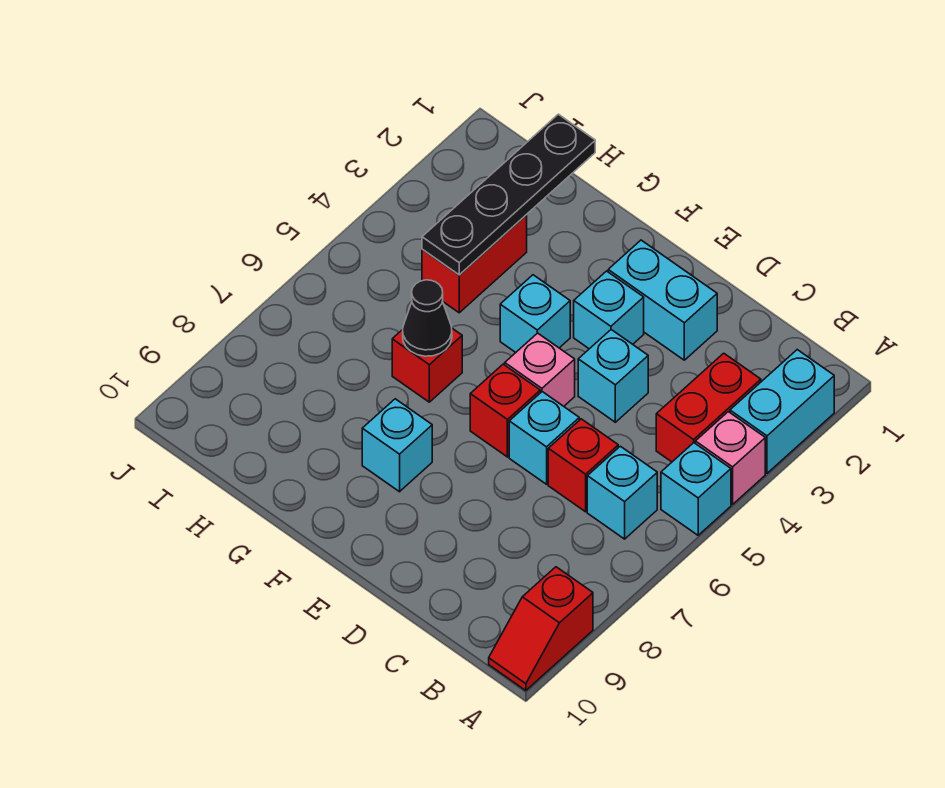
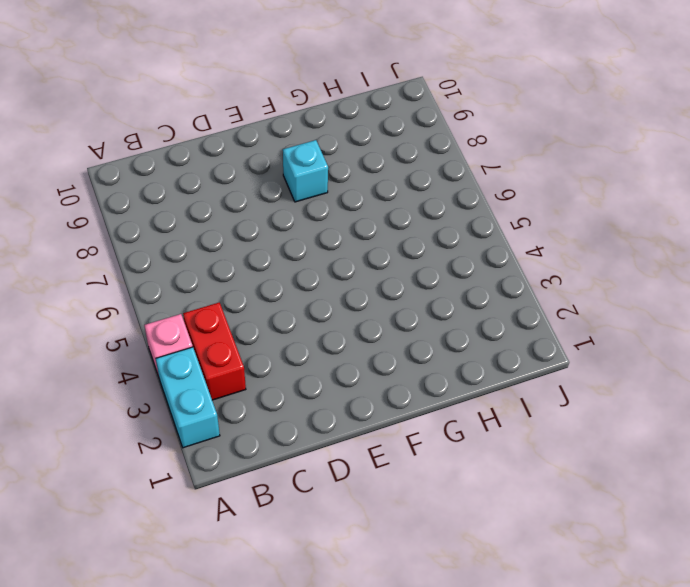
none -> cyan brick A5 level 1
none -> red slope A9:A10 level 1 top 9
none -> cyan brick B6 level 1

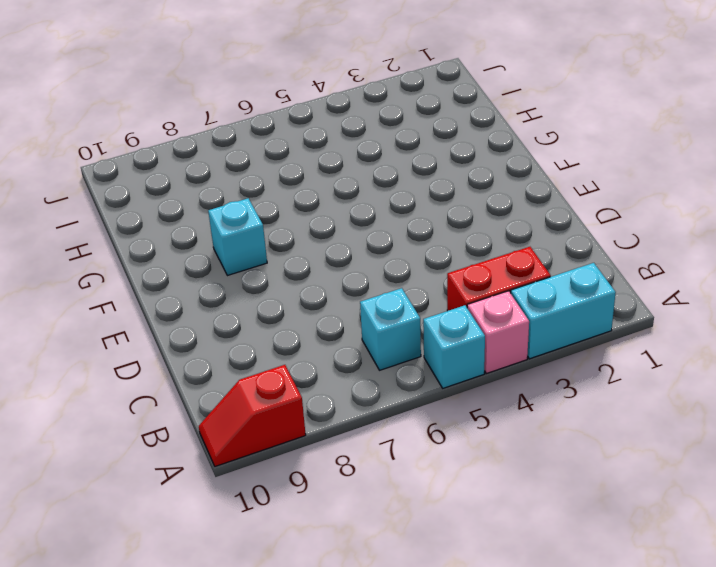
none -> red brick C6 level 1
none -> cyan brick D2:E2 level 1
none -> cyan brick D4 level 1

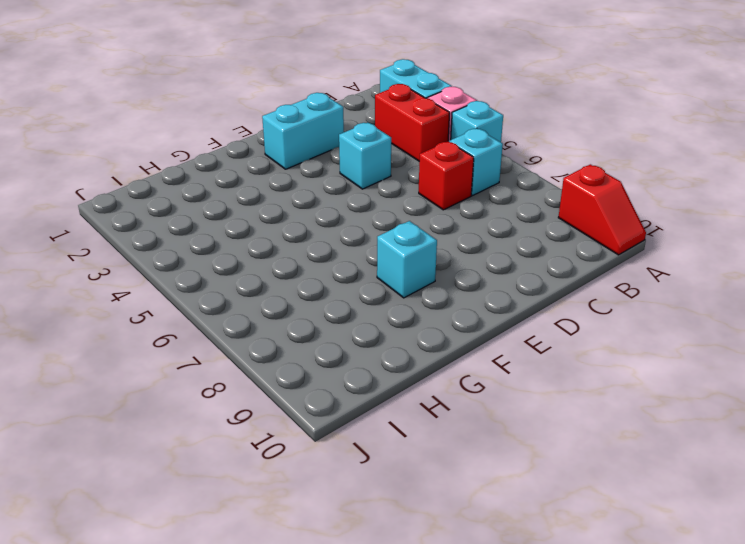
none -> cyan brick D6 level 1
none -> cyan brick E3 level 1
none -> pink brick E5 level 1

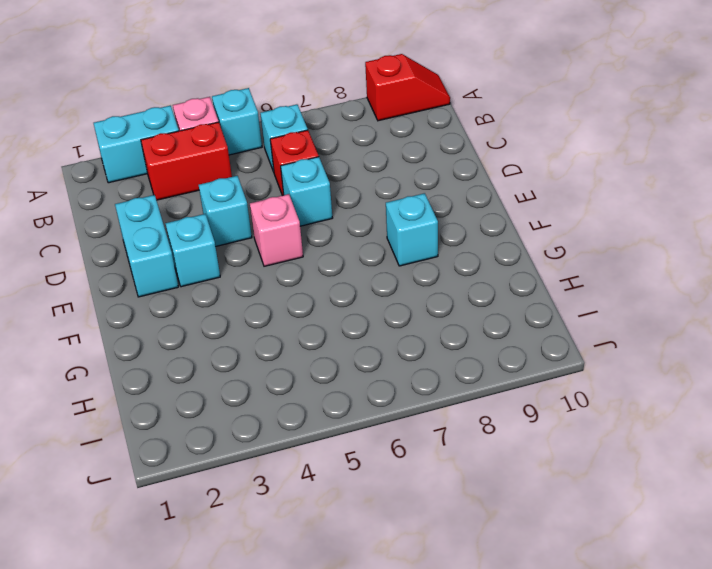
none -> red brick E6 level 1
none -> cyan brick F4 level 1
none -> red brick G6 level 1

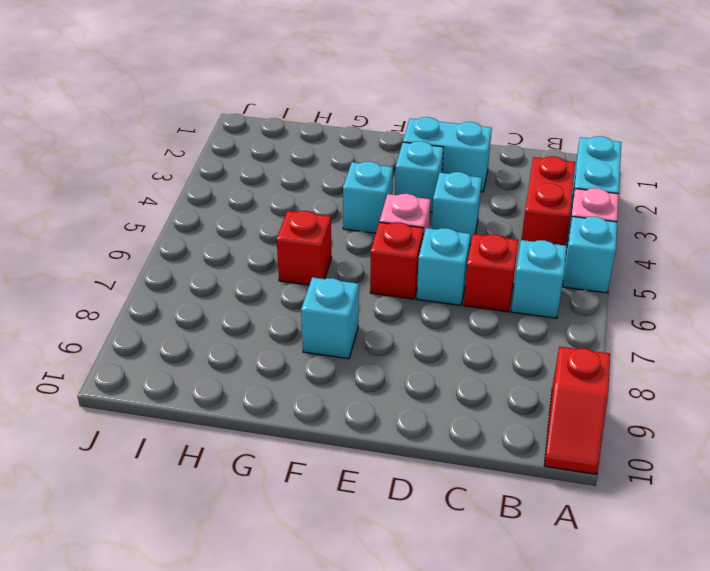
none -> red brick H3:H4 level 1
none -> black cone G6 level 2
none -> black plate H1:H4 level 2

